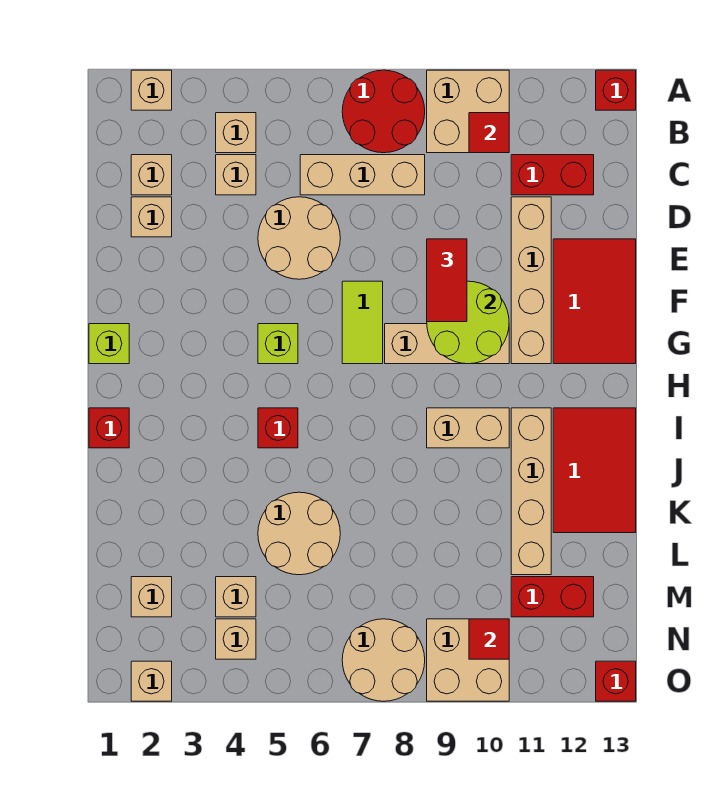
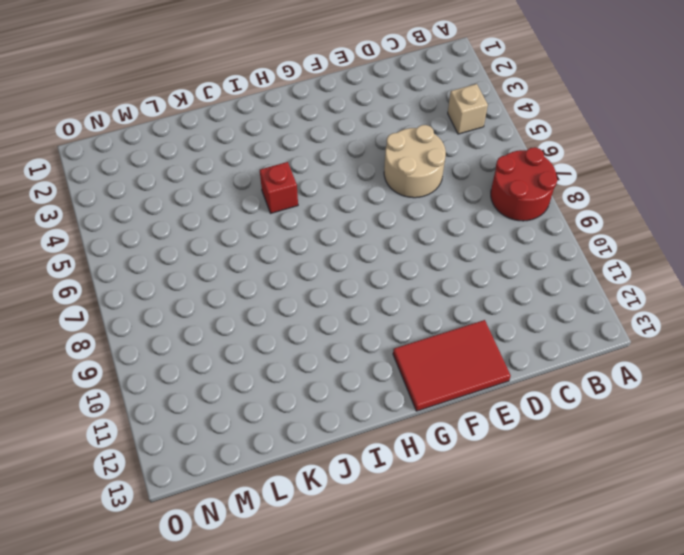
none -> tan brick A2 level 1
none -> tan brick A9:B10 level 1
none -> red brick A13 level 1
none -> tan brick C2 level 1

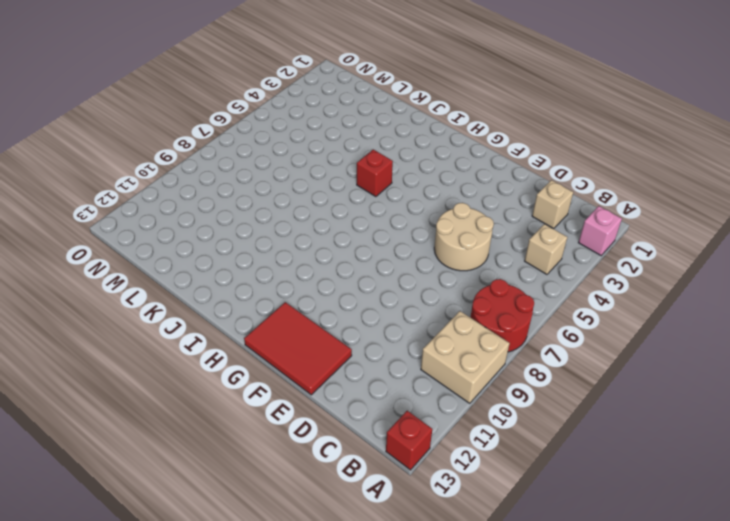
pink brick A2 level 1 -> tan brick A2 level 1
none -> tan brick C4 level 1
none -> tan brick C6:C8 level 1
none -> red brick C11:C12 level 1
none -> tan brick D2 level 1

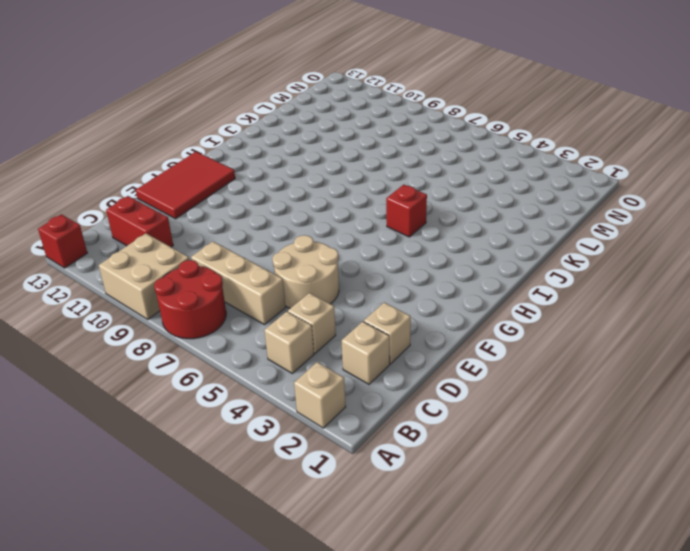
none -> tan brick D11:G11 level 1
none -> lime tile F7:G7 level 1
none -> lime brick G1 level 1
none -> lime brick G5 level 1

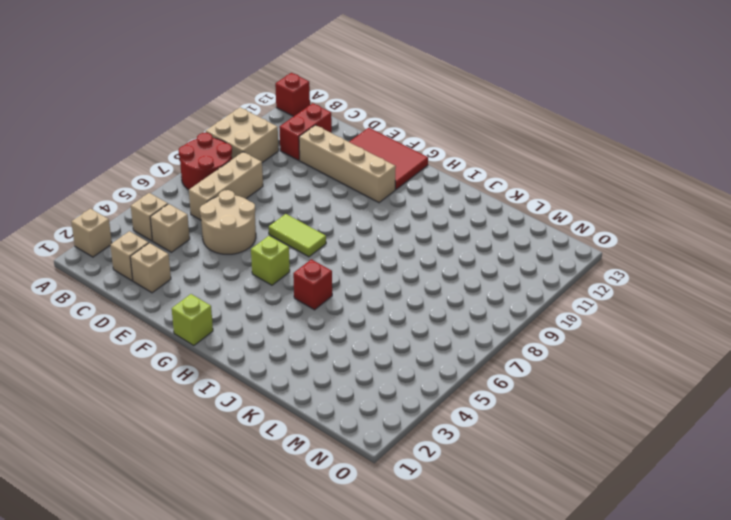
none -> tan brick G8:G10 level 1
none -> red brick I1 level 1
none -> tan brick I9:I10 level 1
none -> tan brick I11:L11 level 1

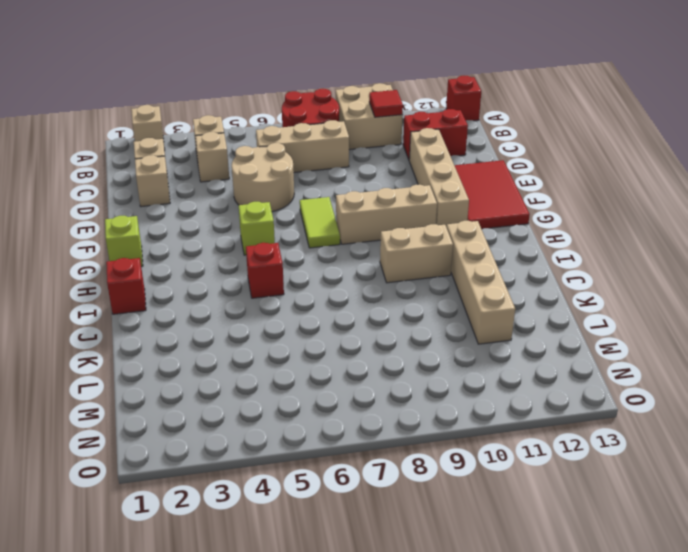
none -> red tile I12:K13 level 1
none -> tan round brick K5:L6 level 1
none -> tan brick M2 level 1
none -> tan brick M4 level 1

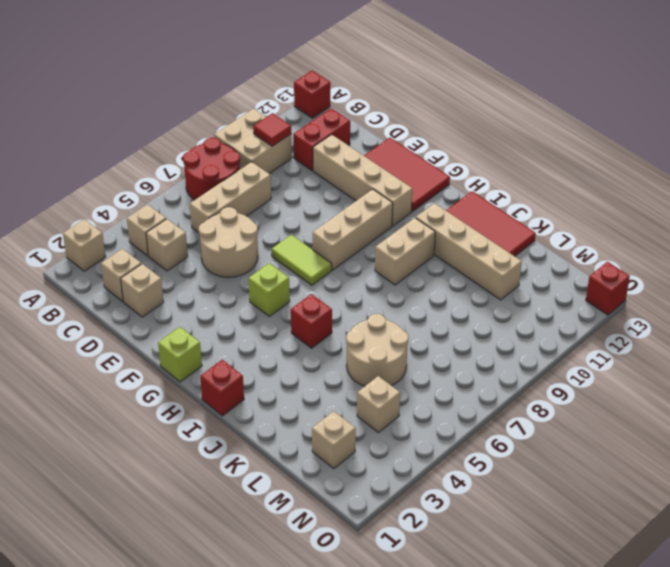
none -> red brick M11:M12 level 1
none -> tan brick N4 level 1
none -> tan round brick N7:O8 level 1
none -> tan brick N9:O10 level 1

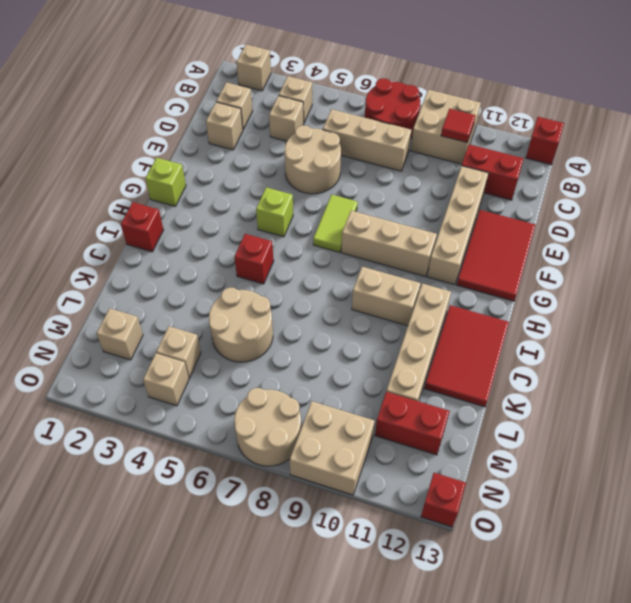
none -> tan brick O2 level 1
none -> lime round brick F9:G10 level 2
none -> red tile N10 level 2
none -> red tile E9:F9 level 3

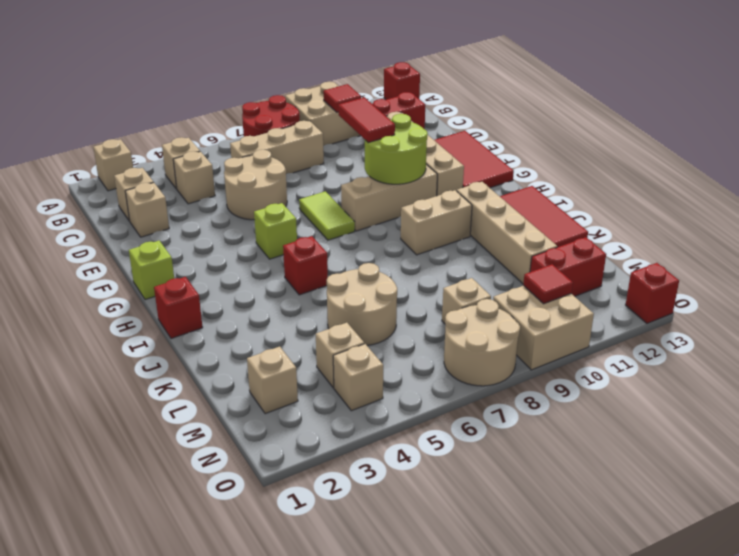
tan brick M8 level 1 -> tan brick O2 level 1

